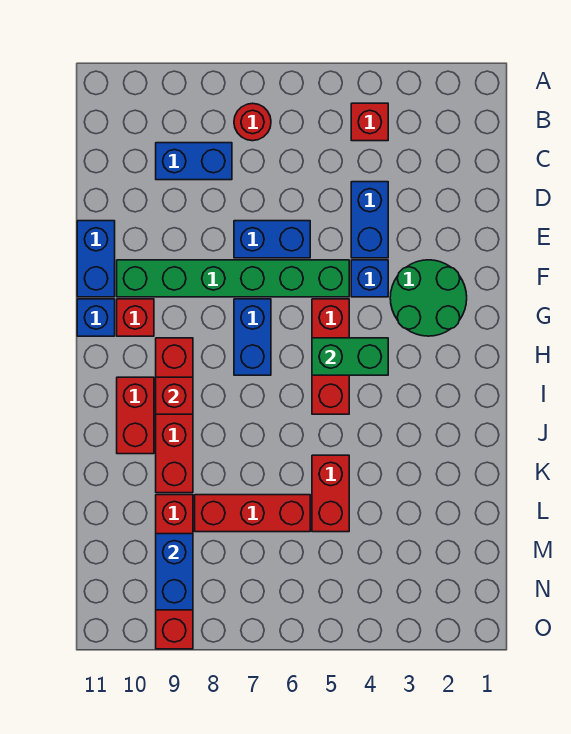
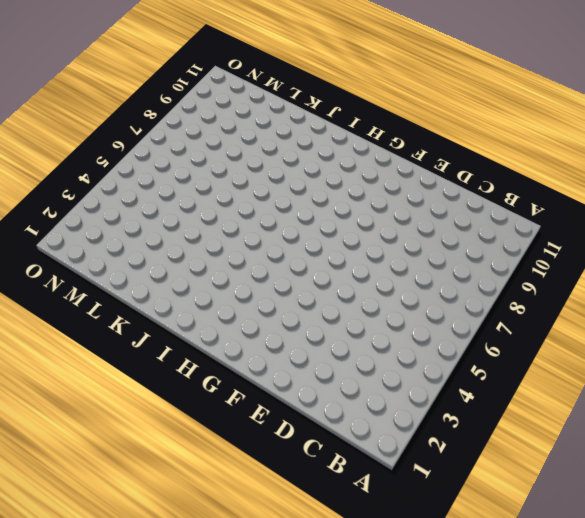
none -> red brick B4 level 1
none -> red round brick B7 level 1
none -> blue brick C8:C9 level 1

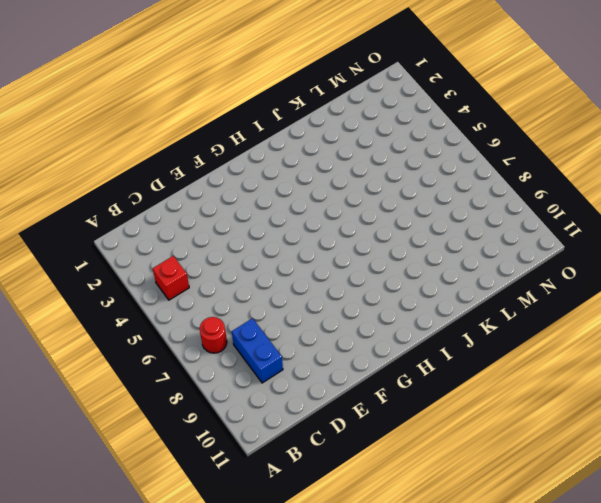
none -> blue brick D4:E4 level 1
none -> blue brick E6:E7 level 1
none -> blue brick E11:F11 level 1

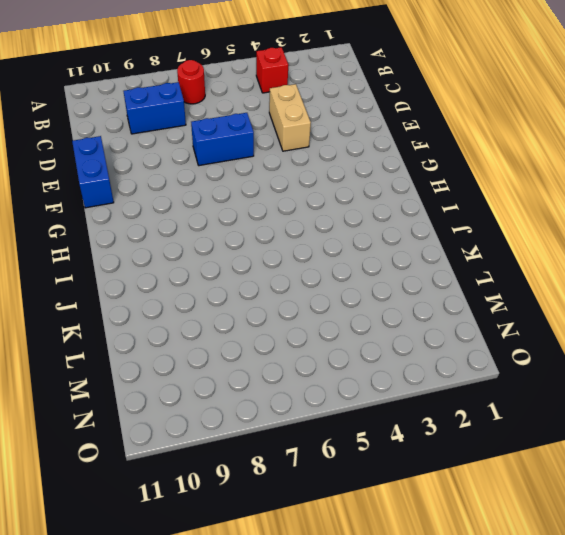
tan brick D4:E4 level 1 -> blue brick D4:E4 level 1
none -> green round brick F2:G3 level 1
none -> blue brick F4 level 1
none -> green brick F5:F10 level 1

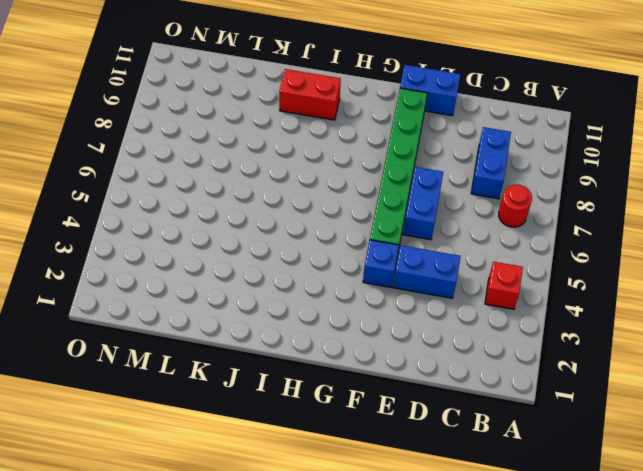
none -> green round brick F2:G3 level 1
none -> red brick G5:I5 level 1
none -> blue brick G7:H7 level 1

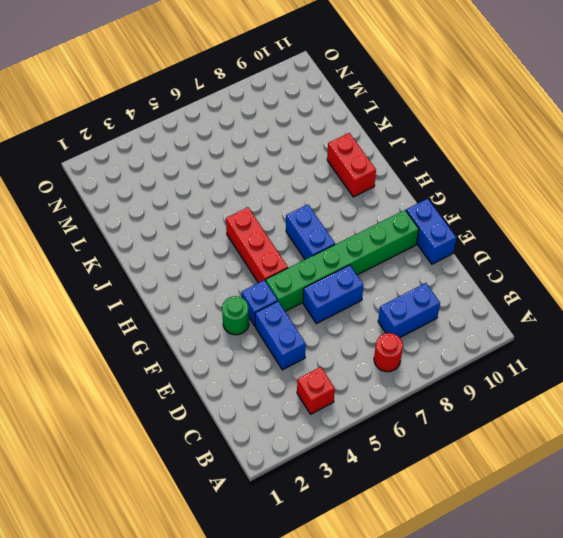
green round brick F3 level 1 -> green round brick F2:G3 level 1
none -> red brick G10 level 1
none -> blue brick G11 level 1
none -> red brick H9:K9 level 1

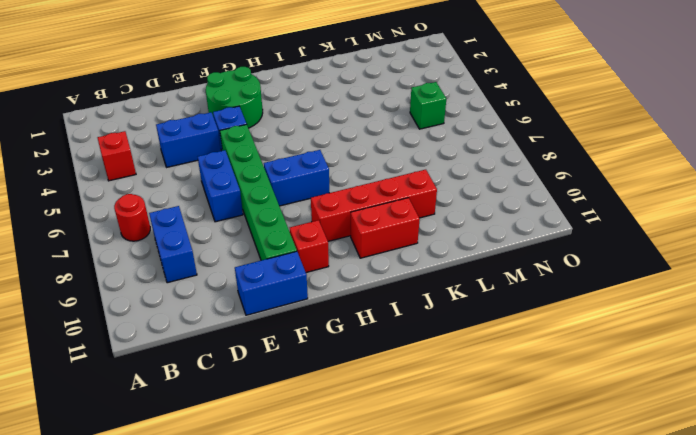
green brick M5 level 1 -> none
none -> red brick G5:I5 level 1
none -> blue brick G11 level 1
none -> red brick K5:L5 level 1

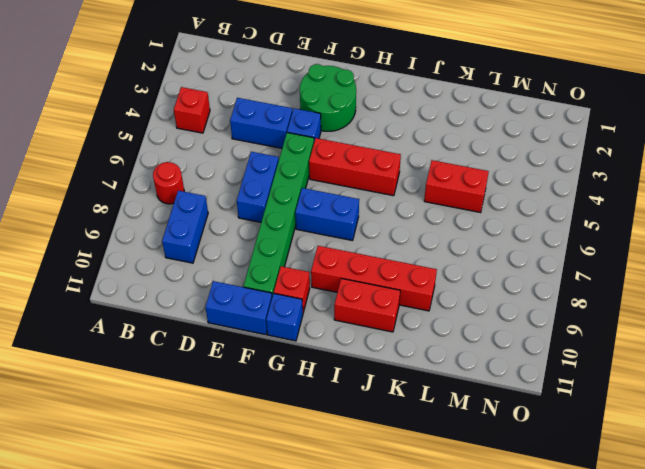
none -> red brick L6:L8 level 1
none -> red brick L9:O9 level 1
none -> green brick H4:H5 level 2

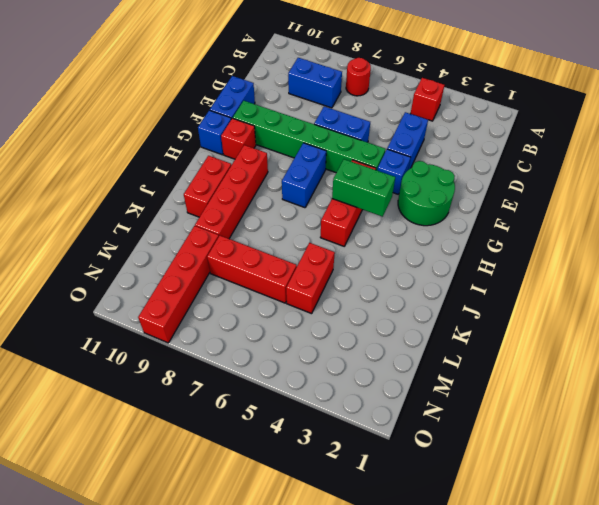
none -> red brick I9 level 2
none -> blue brick M9:N9 level 2

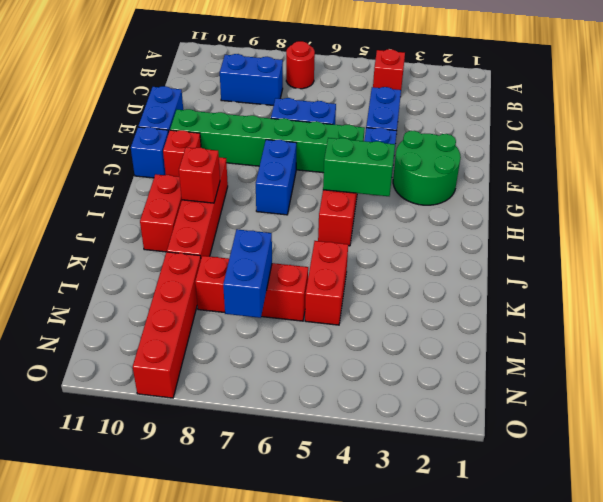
blue brick L7:M7 level 2 -> blue brick M9:N9 level 2

